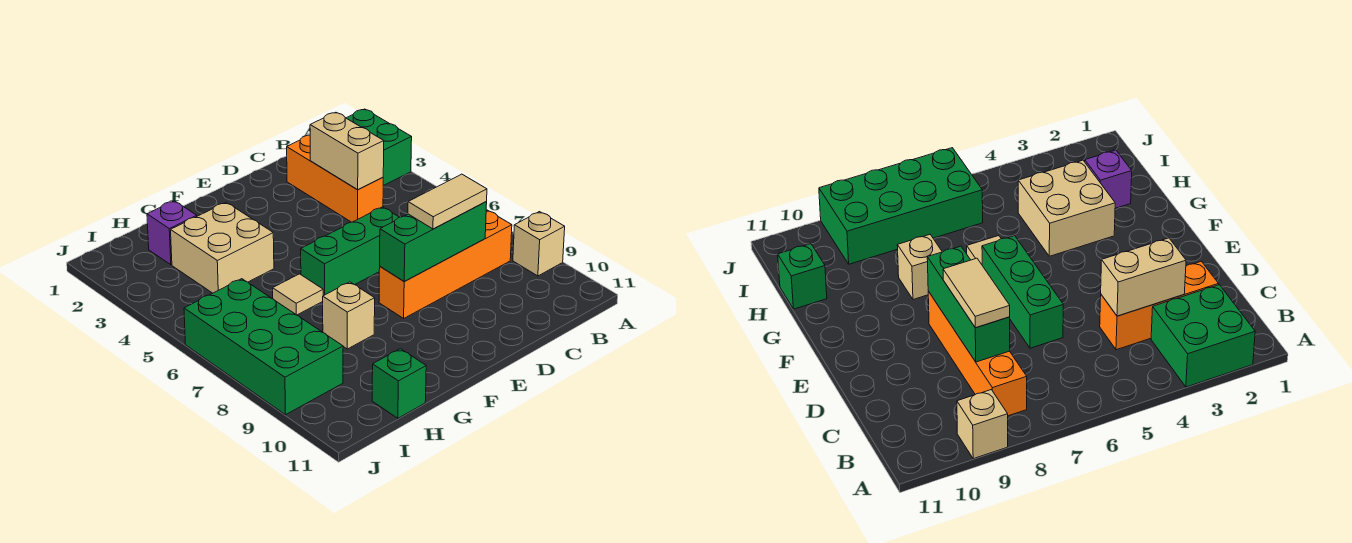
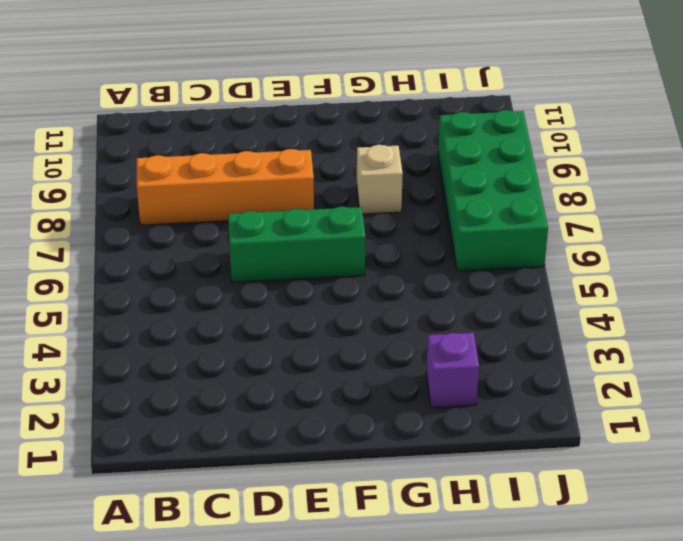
none -> green brick A2:B3 level 1
none -> tan brick A9 level 1
none -> orange brick C2:C4 level 1

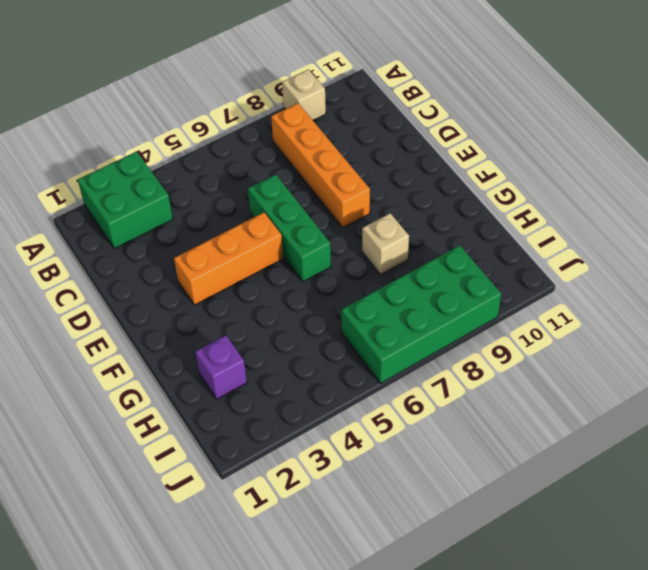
orange brick E3:E5 level 1 -> orange brick C2:C4 level 1
none -> tan brick G3:H4 level 1
none -> tan tile G6 level 1
none -> green brick H11 level 1

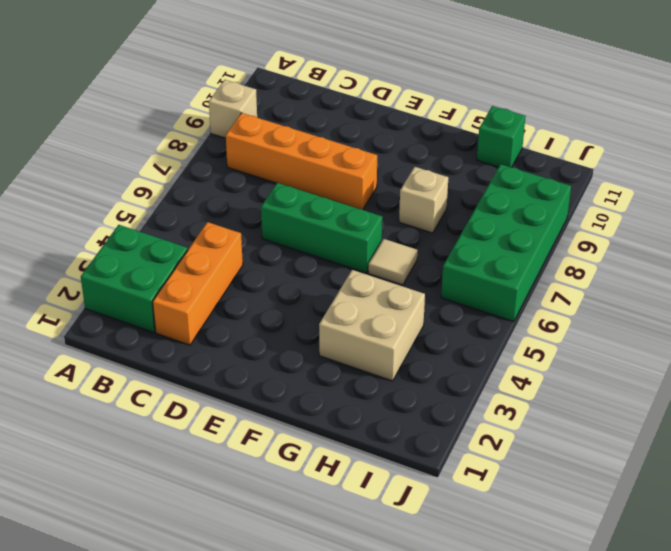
none -> purple brick H2 level 1
none -> tan brick C3:C4 level 2
none -> green brick C8:E8 level 2

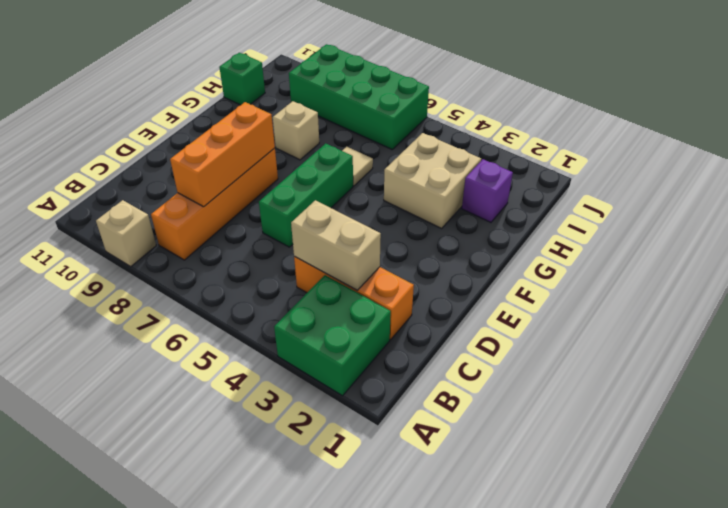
orange brick C8:E8 level 2 -> green brick C8:E8 level 2
none -> tan tile C8:D8 level 3

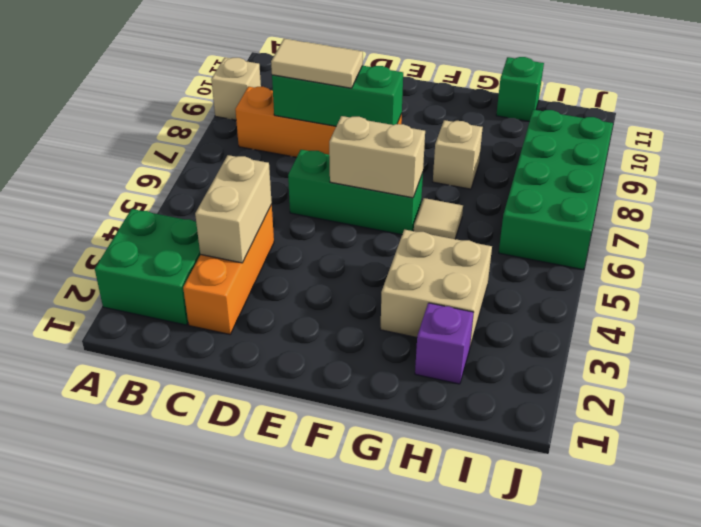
tan brick E6:F6 level 2 -> none

